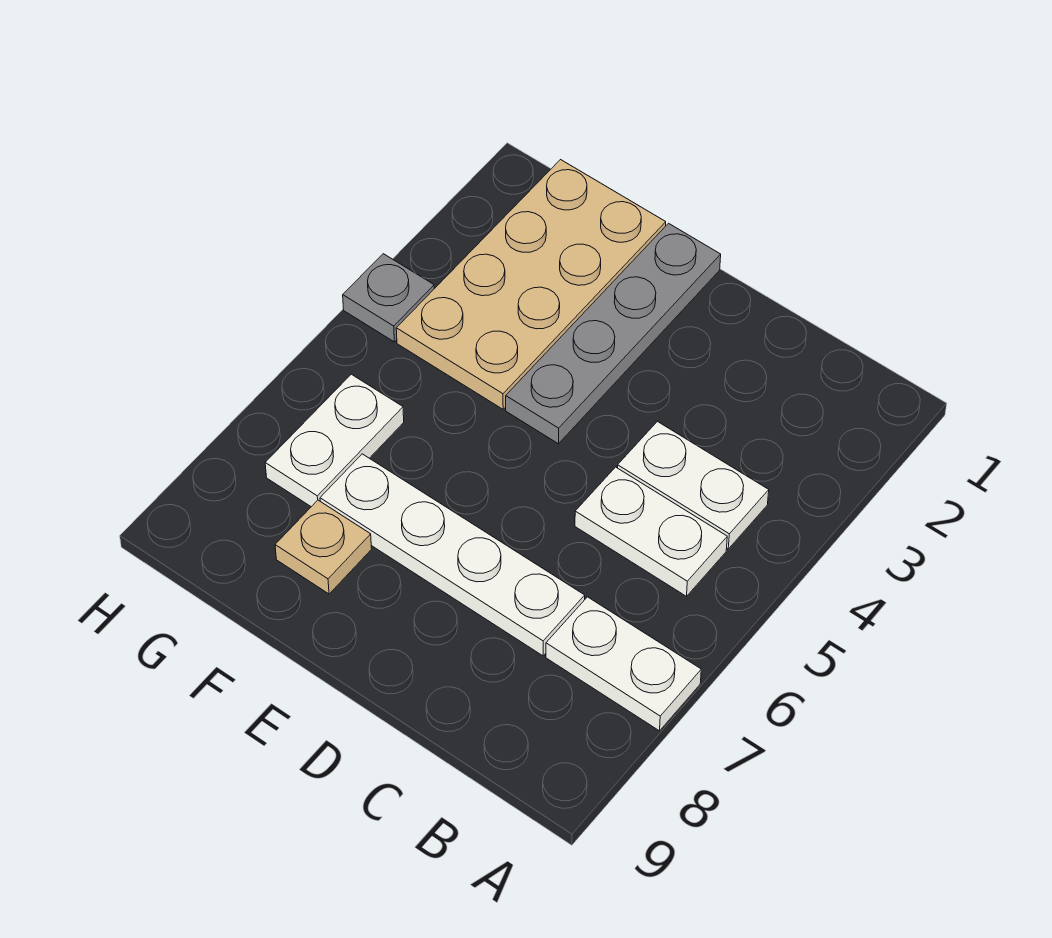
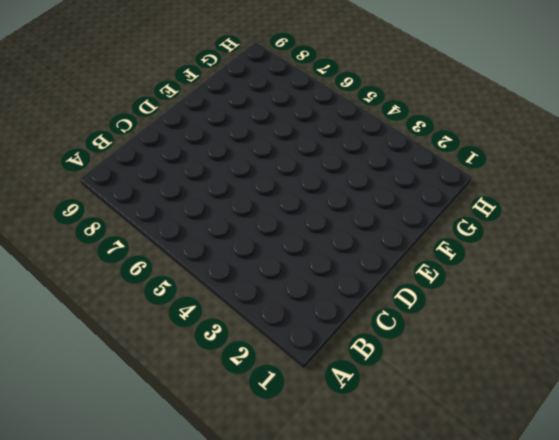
none -> white plate A7:B7 level 1
none -> white plate B4:C4 level 1

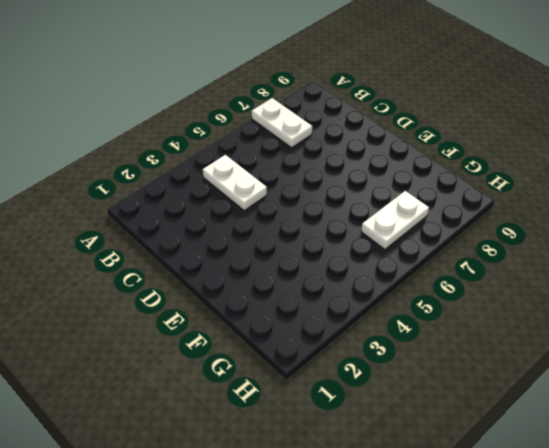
none -> white plate B5:C5 level 1
none -> white plate C7:F7 level 1

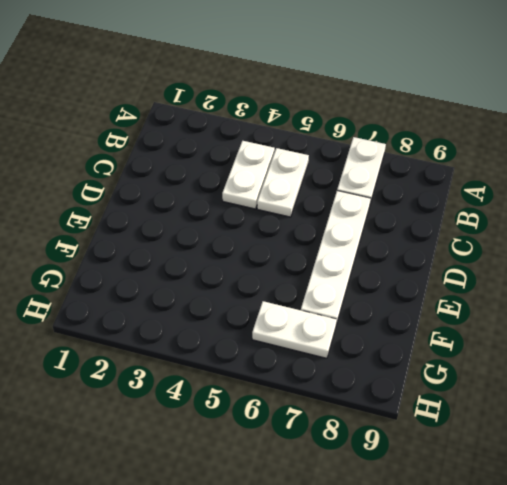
none -> grey plate E1:E4 level 1
none -> tan plate F1:G4 level 1

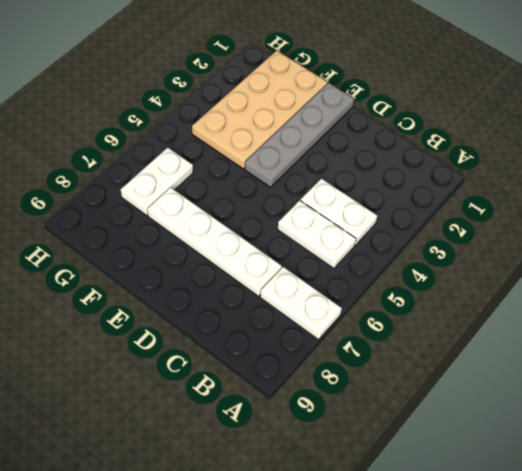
none -> tan plate F8 level 1
none -> grey plate H4 level 1

